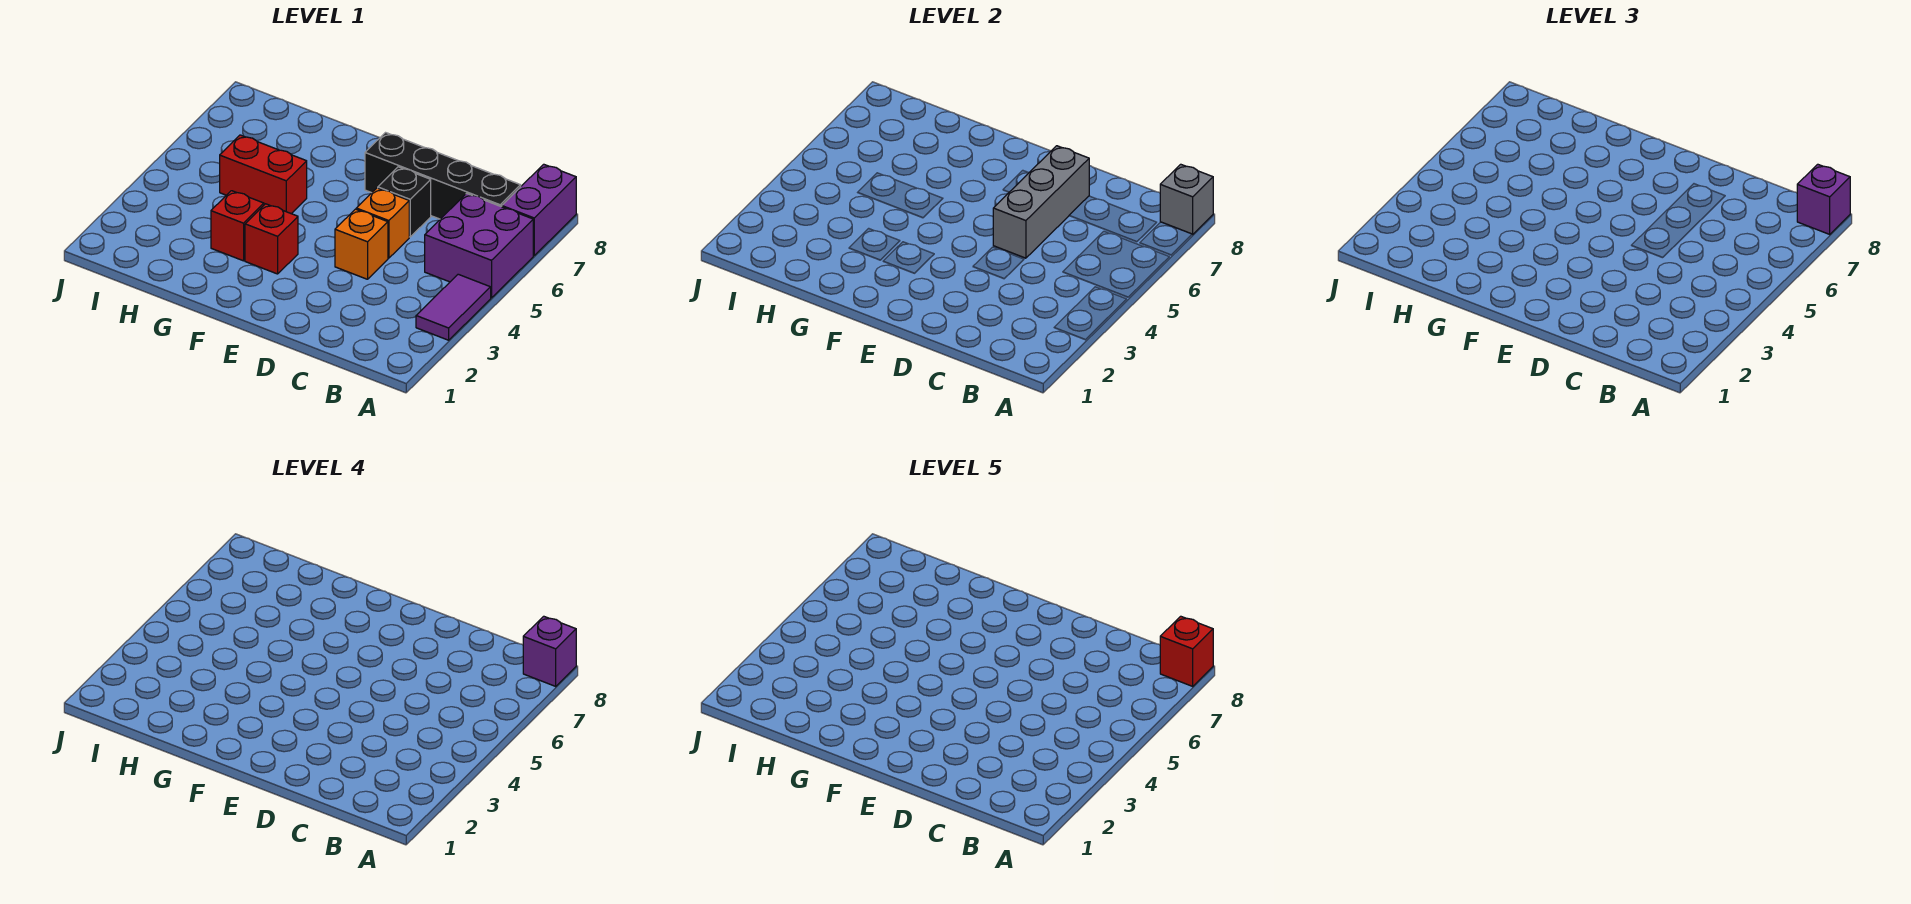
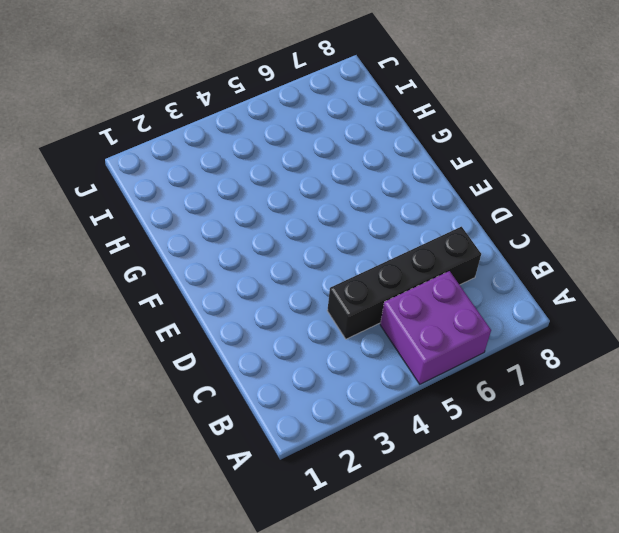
black brick C4:C7 level 1 -> black brick B7:E7 level 1
none -> purple tile A3:A4 level 1
none -> purple brick A7:A8 level 1
none -> orange brick D4 level 1

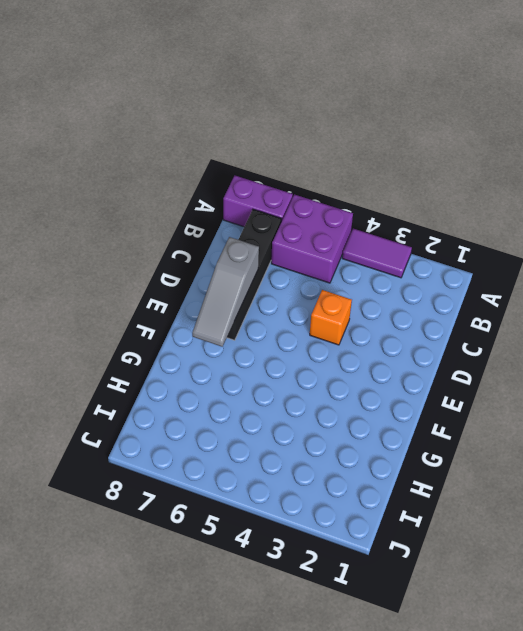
grey slope D7:F7 level 2 top D -> grey brick D5:D7 level 2
none -> orange brick D5 level 1
none -> black brick D6 level 1
none -> red brick F3 level 1

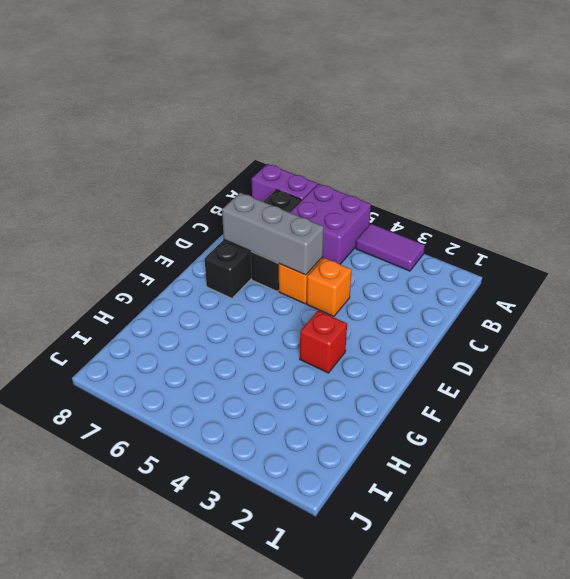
none -> red brick G3 level 1
none -> red brick G5:H5 level 1
none -> grey brick A8 level 2

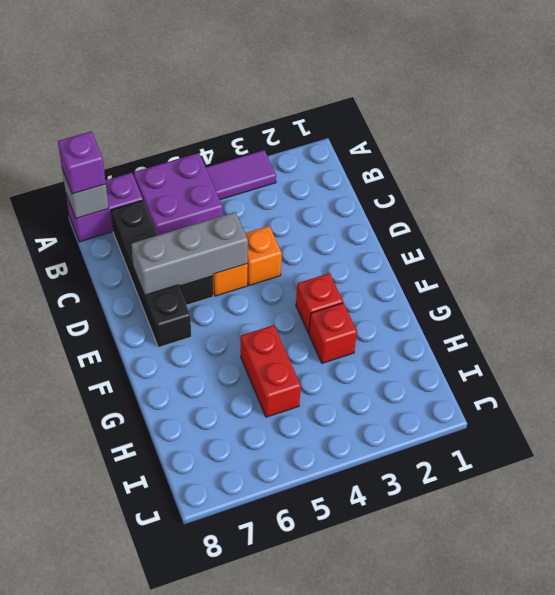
none -> purple brick A8 level 4
none -> red brick A8 level 5

